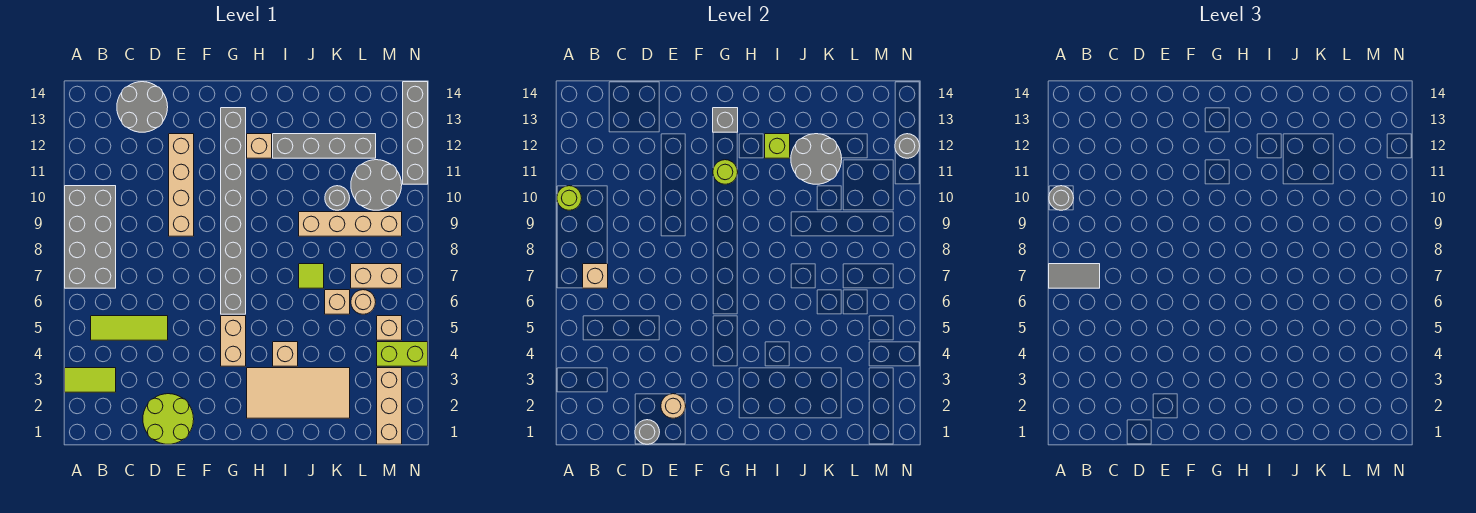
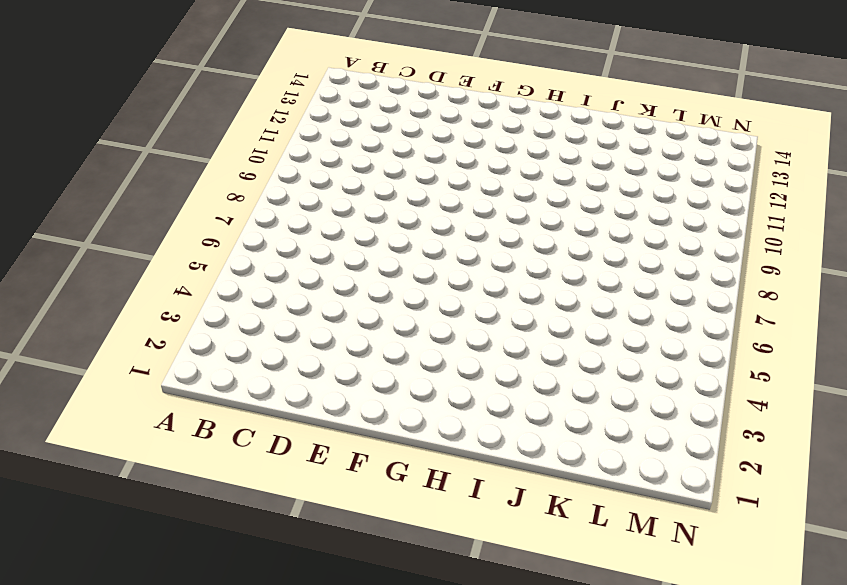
none -> lime tile A3:B3 level 1
none -> grey brick A7:B10 level 1
none -> lime tile B5:D5 level 1
none -> grey round brick C13:D14 level 1

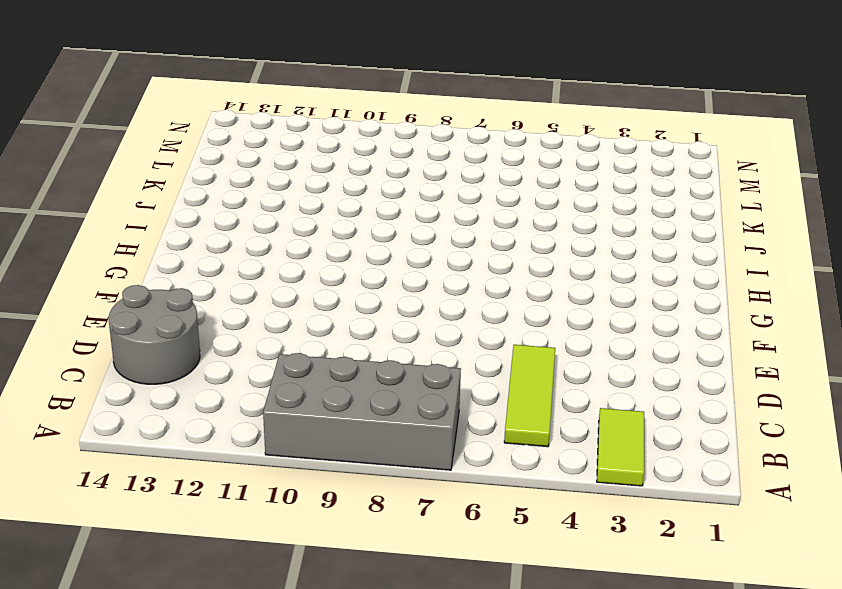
none -> lime round brick D1:E2 level 1
none -> tan brick E9:E12 level 1
none -> tan brick G4:G5 level 1
none -> grey brick G6:G13 level 1

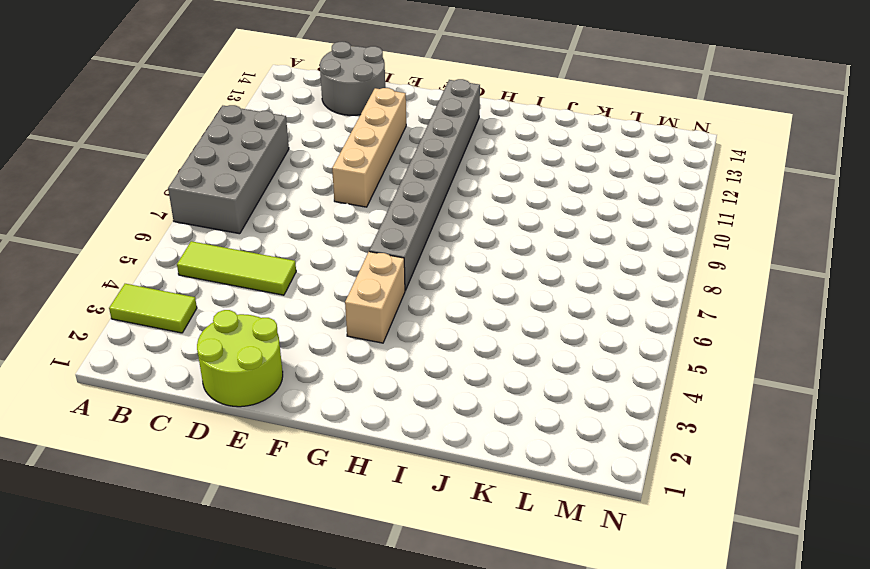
none -> tan tile H2:K3 level 1
none -> tan brick H12 level 1
none -> tan brick I4 level 1
none -> grey brick I12:L12 level 1

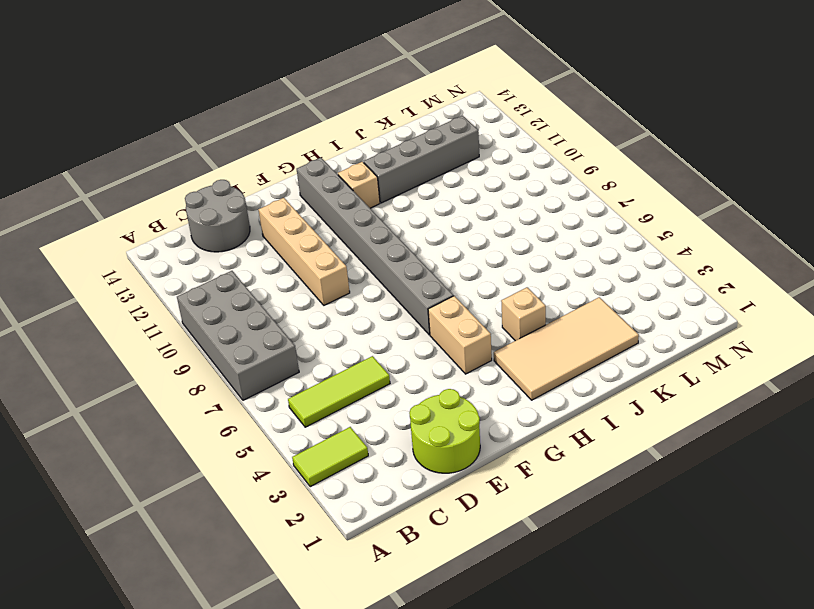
none -> lime tile J7 level 1
none -> tan brick J9:M9 level 1
none -> tan brick K6 level 1
none -> grey round brick K10 level 1

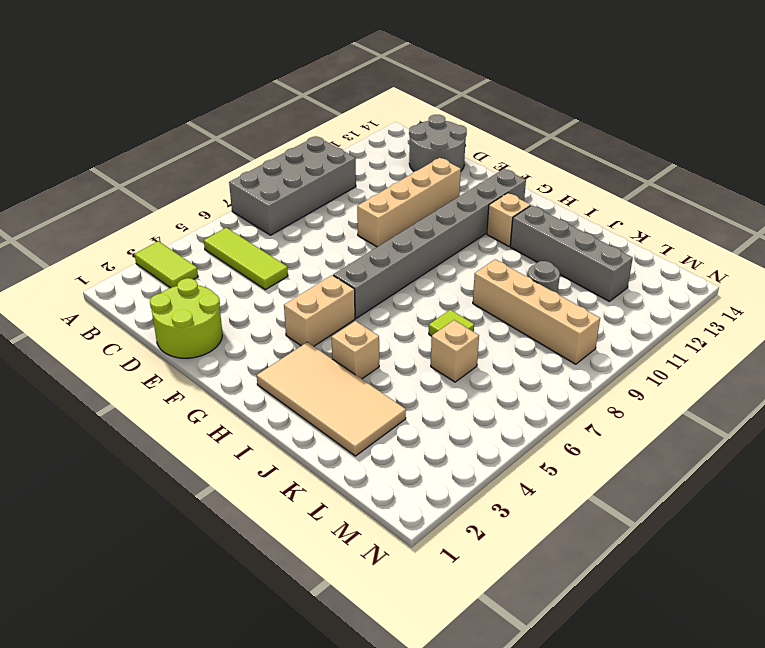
none -> tan round brick L6 level 1
none -> tan brick L7:M7 level 1
none -> grey round brick L10:M11 level 1
none -> tan brick M1:M3 level 1

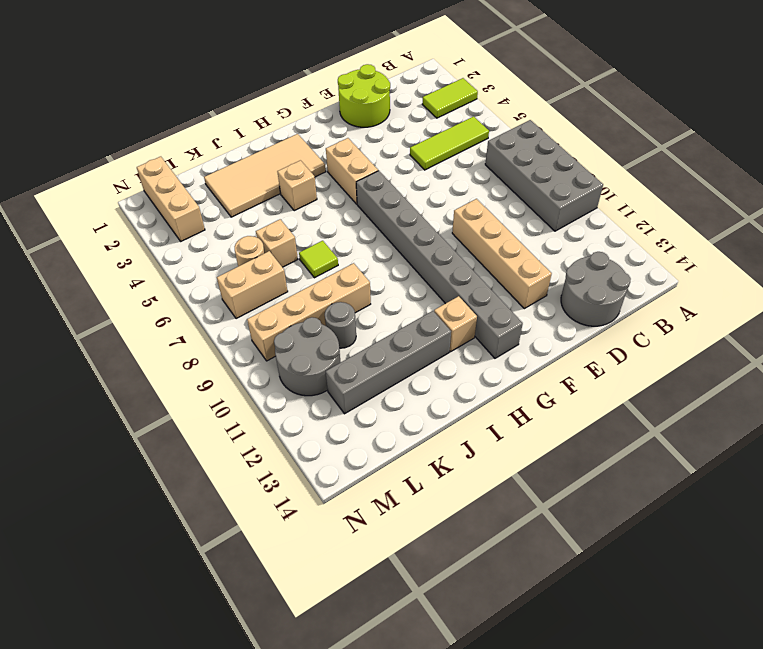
none -> lime brick M4:N4 level 1
none -> tan brick M5 level 1
none -> grey brick N11:N14 level 1
none -> lime round brick A10 level 2

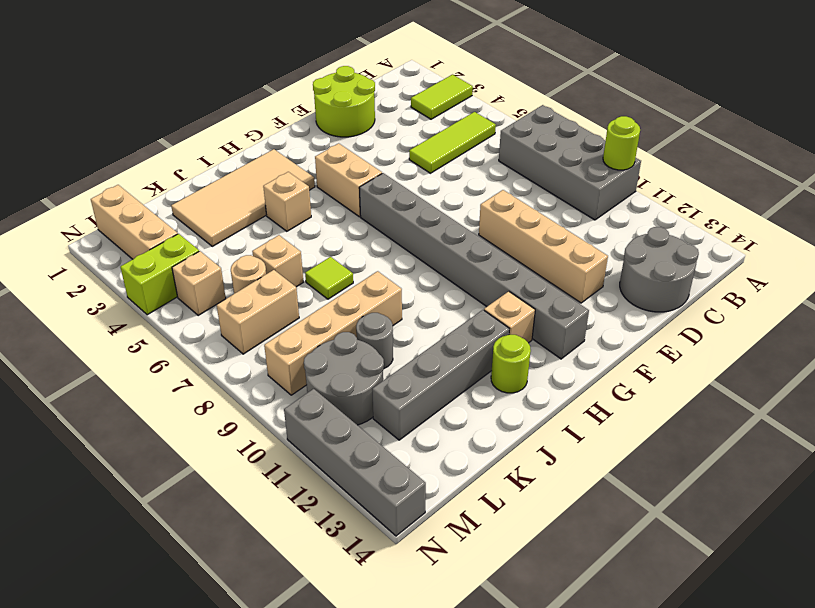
lime round brick I13 level 1 -> lime round brick G11 level 2
none -> tan brick B7 level 2
none -> grey round brick D1 level 2
none -> tan round brick E2 level 2
none -> grey brick G13 level 2

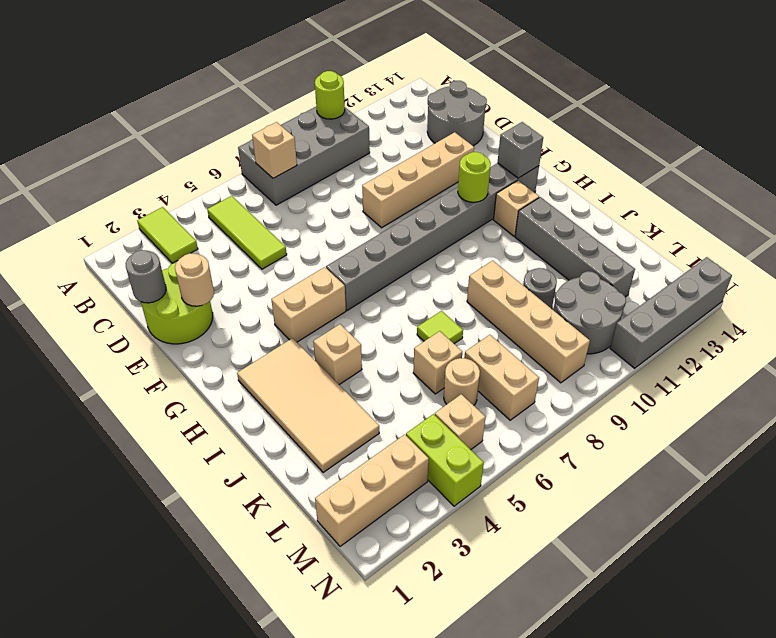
none -> lime brick I12 level 2
none -> grey round brick J11:K12 level 2
none -> grey round brick N12 level 2
none -> grey tile A7:B7 level 3

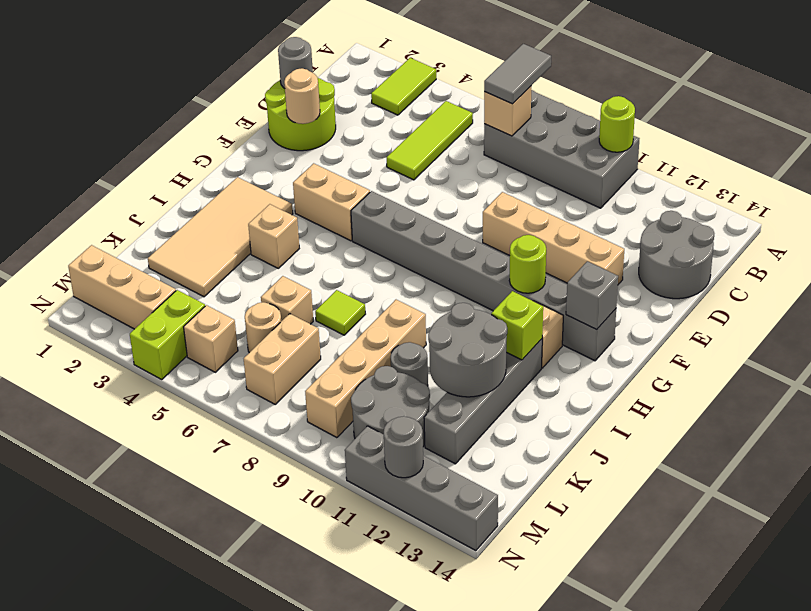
none -> grey round brick A10 level 3

